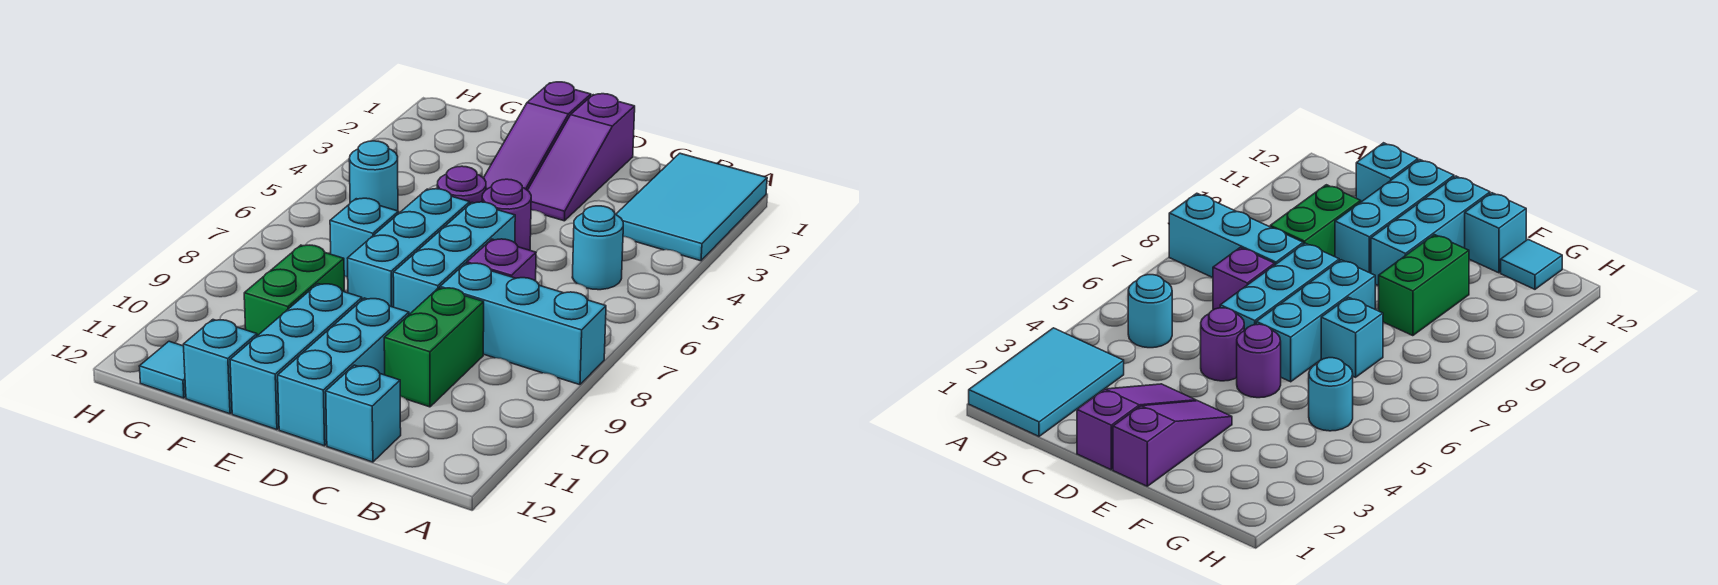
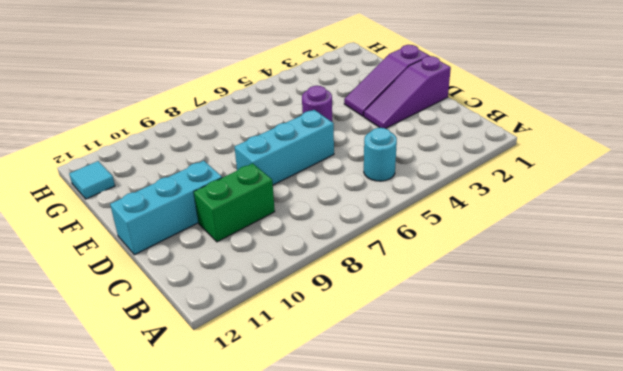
none -> cyan tile A1:B3 level 1
none -> cyan brick A8:C8 level 1
none -> purple brick C7 level 1

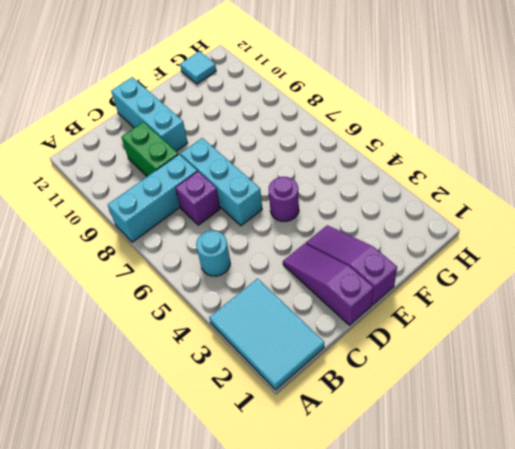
none -> cyan brick C12 level 1
none -> purple round brick D5 level 1
none -> cyan brick E6:E8 level 1

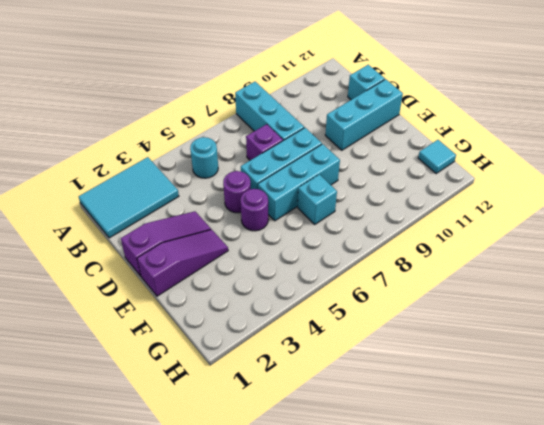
none -> green brick C9:C10 level 1
none -> cyan brick E10:E12 level 1
none -> green brick F9:F10 level 1

